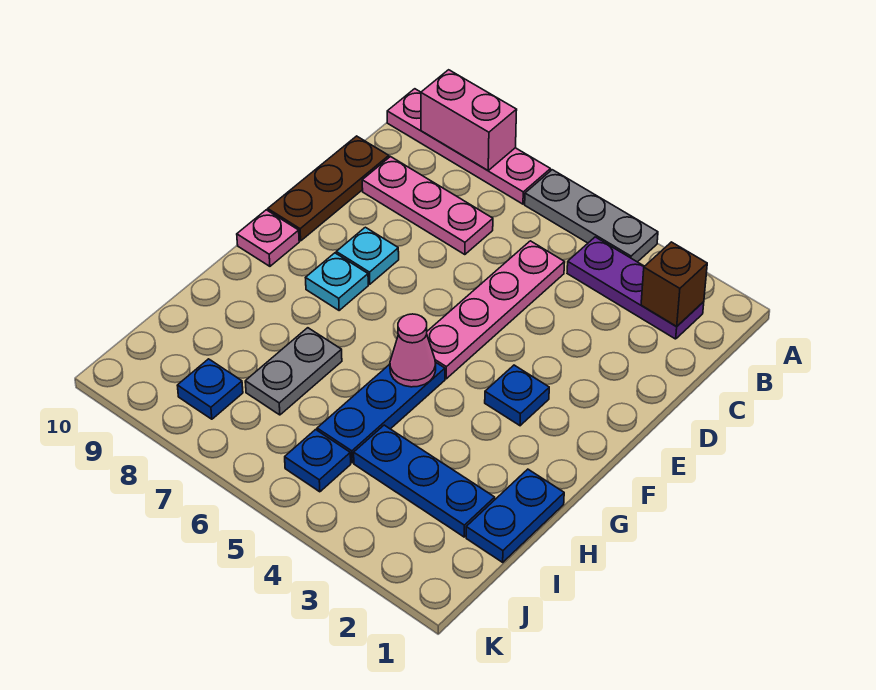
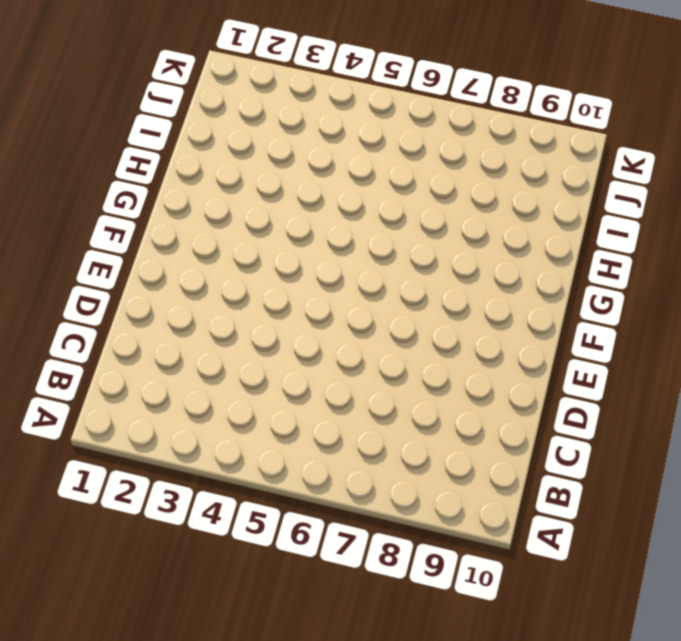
none -> grey plate A4:A6 level 1
none -> pink plate A7:A10 level 1
none -> purple plate B2:B4 level 1

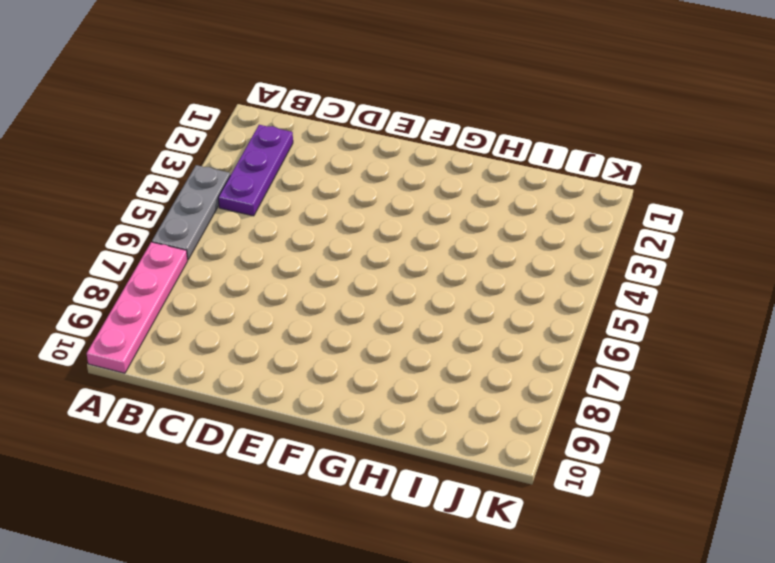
none -> pink plate C5:F5 level 1
none -> pink plate C7:C9 level 1
none -> brown plate C10:E10 level 1

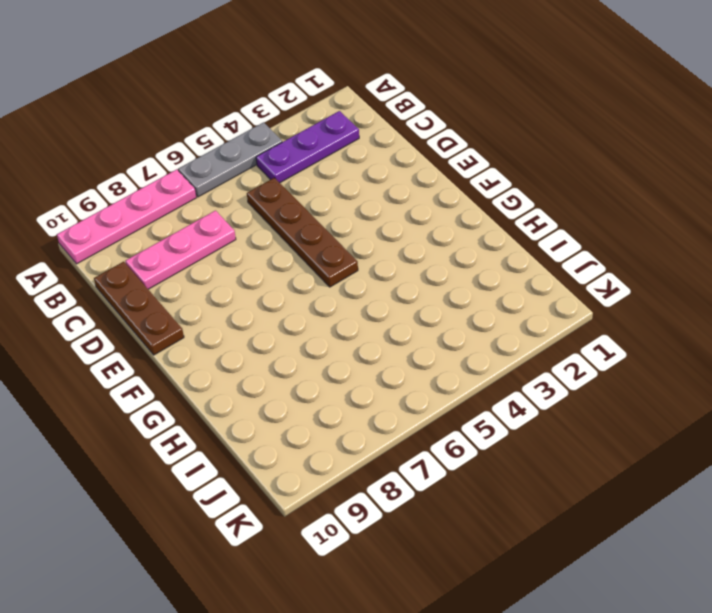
brown plate C5:F5 level 1 -> pink plate C5:F5 level 1
none -> cyan plate E8 level 1
none -> blue plate F3 level 1
none -> cyan plate F8 level 1

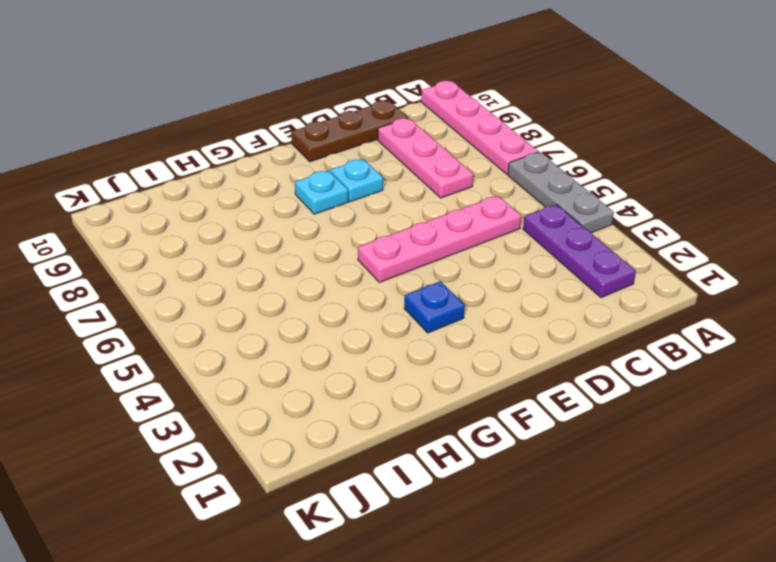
none -> pink plate F10 level 1
none -> blue plate G5:I5 level 1
none -> blue plate H1:I1 level 1

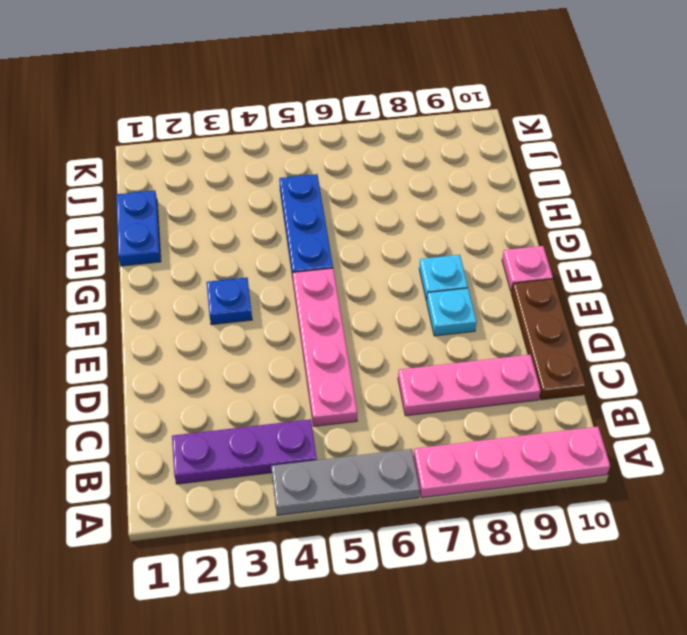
none -> grey plate H7:I7 level 1
none -> blue plate I2:I4 level 1
none -> blue plate J5 level 1

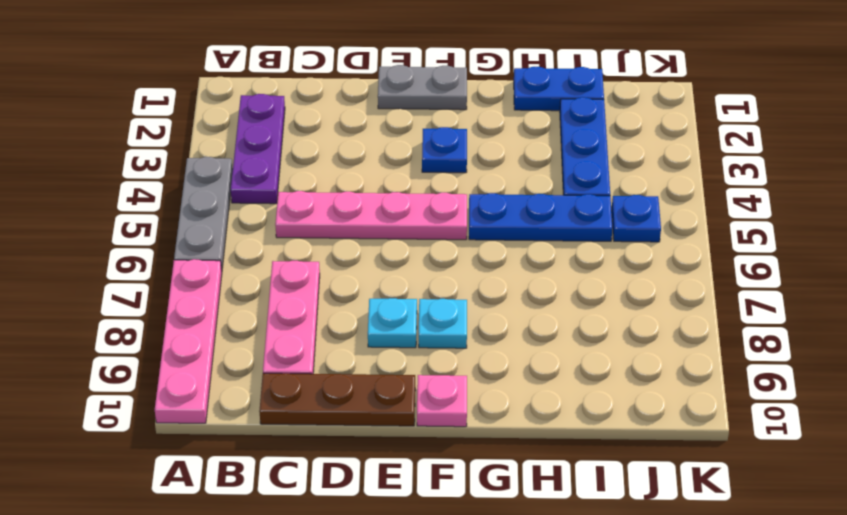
grey plate E1:F1 level 1 -> grey plate H7:I7 level 1
none -> blue plate J8 level 1
none -> pink brick A8:A9 level 2
none -> brown brick B2 level 2

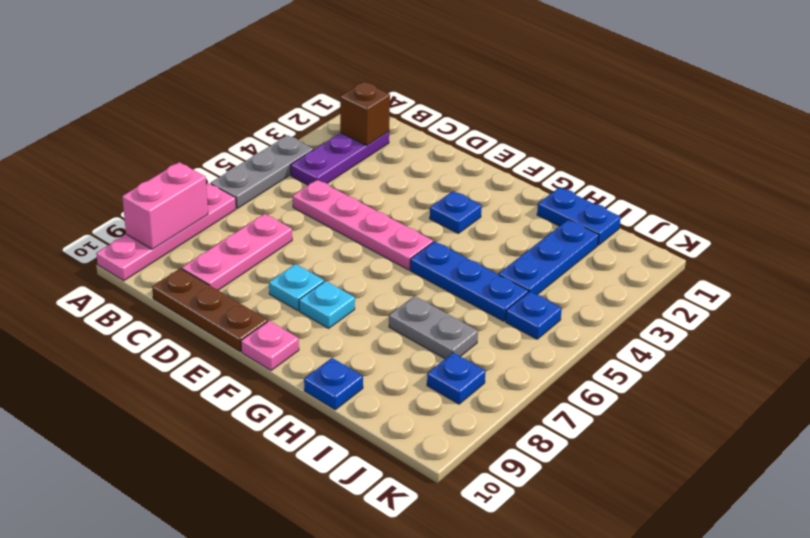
blue plate H10 level 1 -> none
none -> pink cone G5 level 2

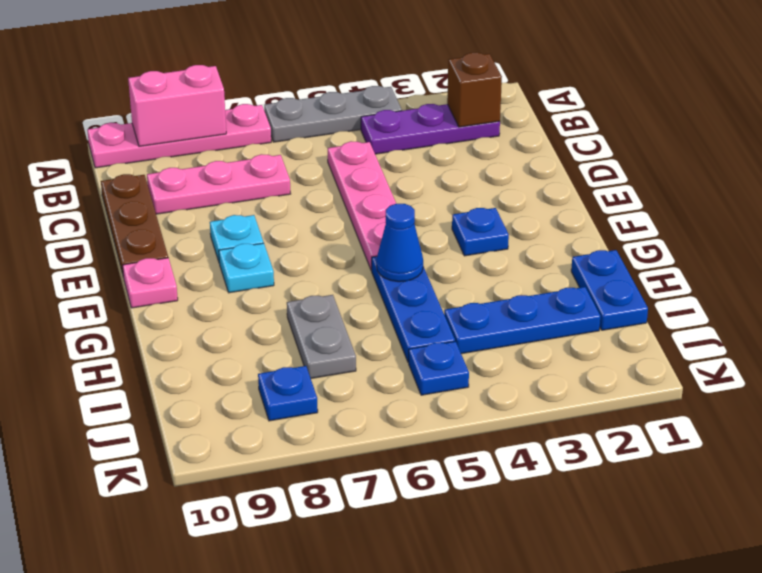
blue cone G5 level 2 -> pink cone G5 level 2

